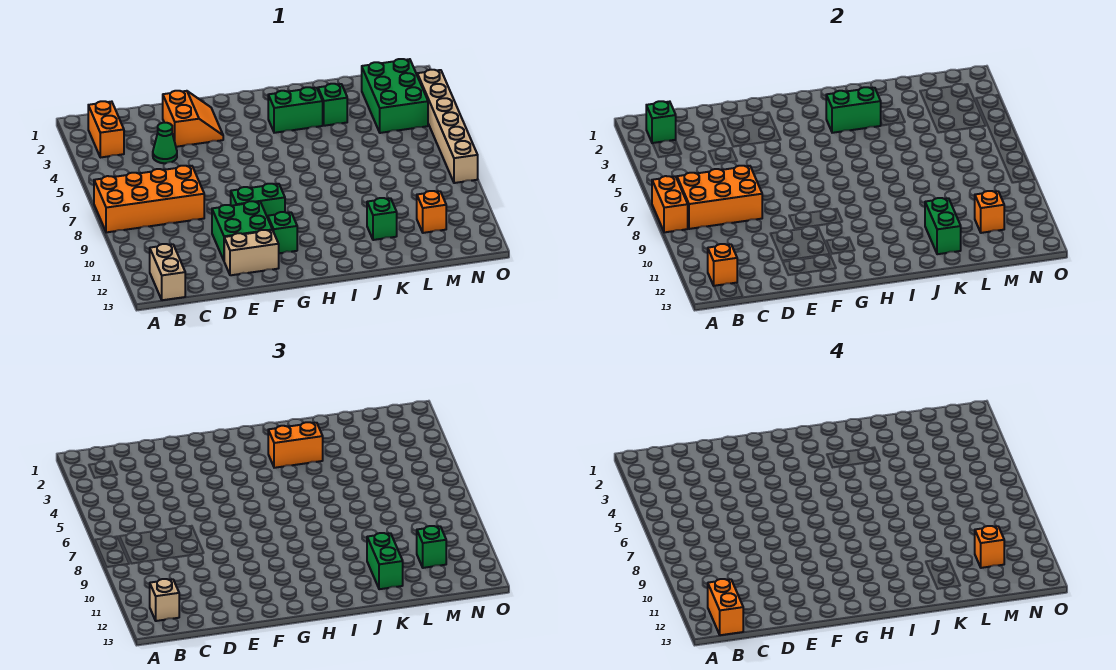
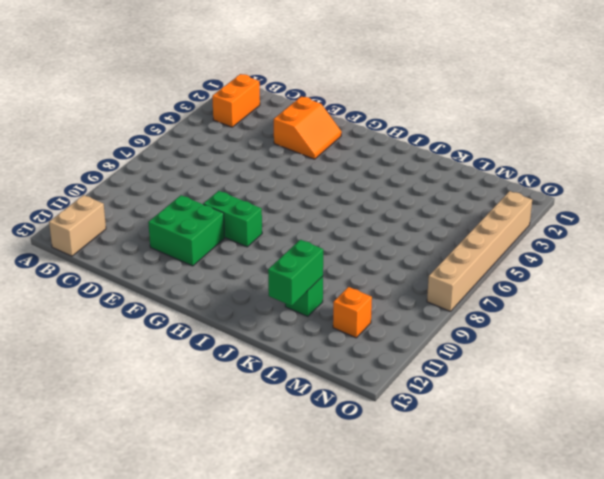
none -> orange brick A7:D8 level 1
none -> green cone D4 level 1
none -> tan brick E12:F12 level 1

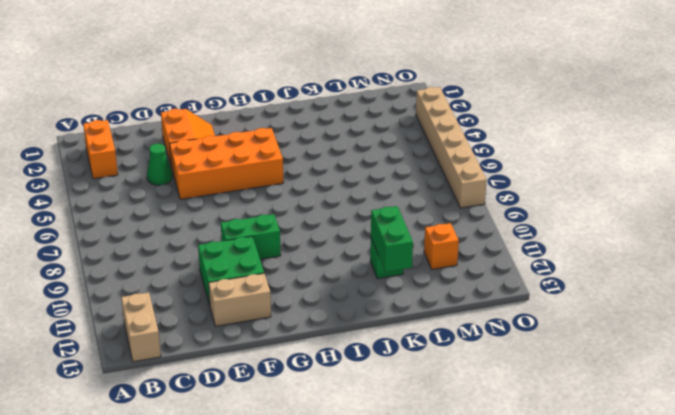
orange brick E4:H5 level 1 -> orange brick A7:D8 level 1
none -> green brick G11 level 1
none -> green brick I3:J3 level 1
none -> green brick K3 level 1

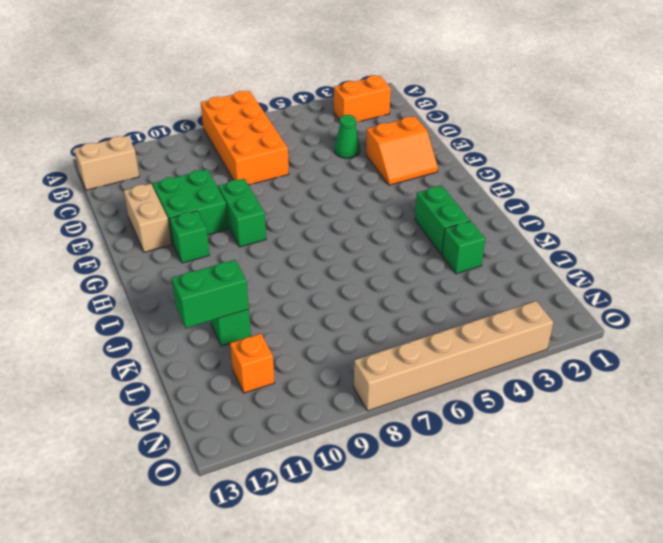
none -> green brick M2:N4 level 1
none -> orange brick A7:A8 level 2
none -> green brick B2 level 2

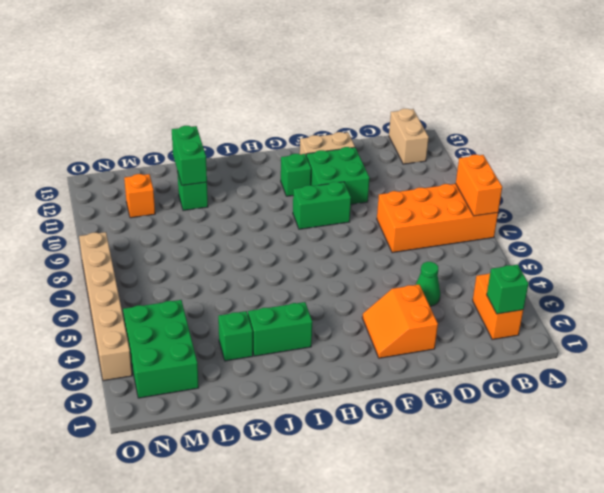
none -> orange brick B7:D8 level 2
none -> orange brick B12 level 2
none -> green brick I3:J3 level 2

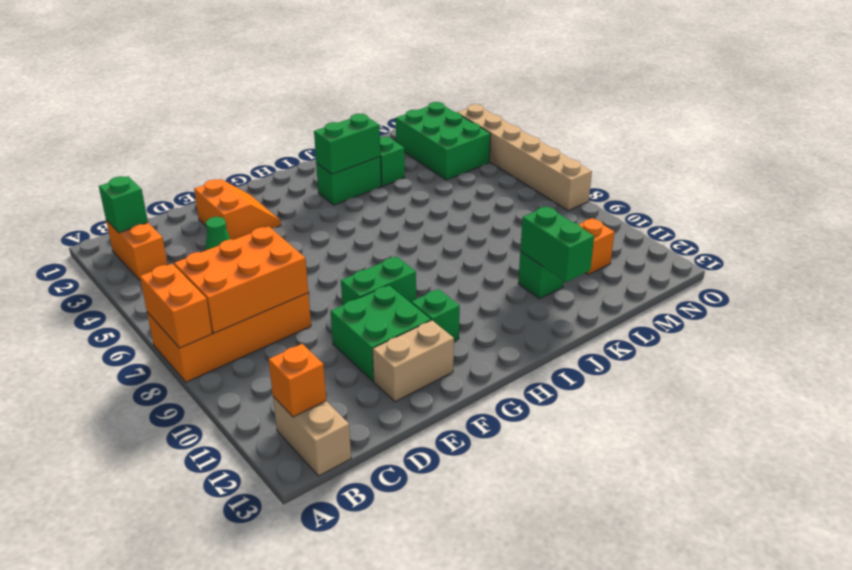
none -> orange brick M11 level 2
none -> tan brick B12 level 3
none -> orange brick I3:J3 level 3

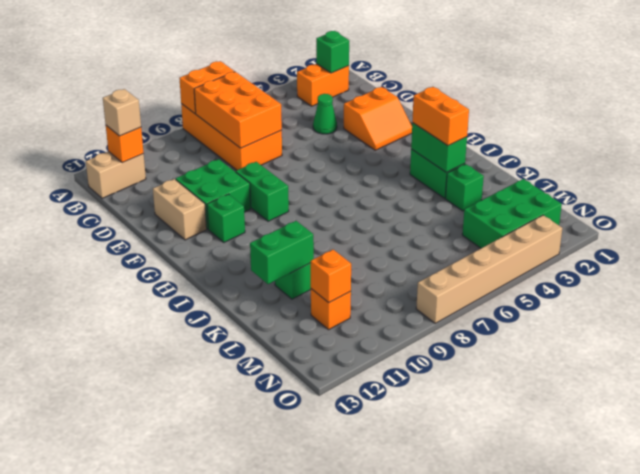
none -> green brick K11:K12 level 3
none -> green brick M11 level 3
none -> orange brick B12:B13 level 4

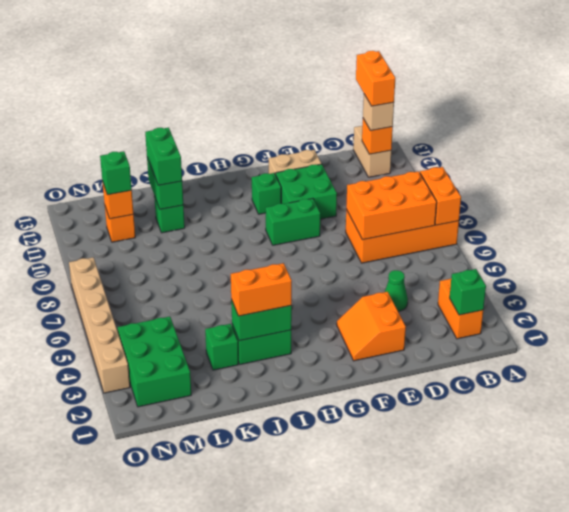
none -> orange brick M11 level 4

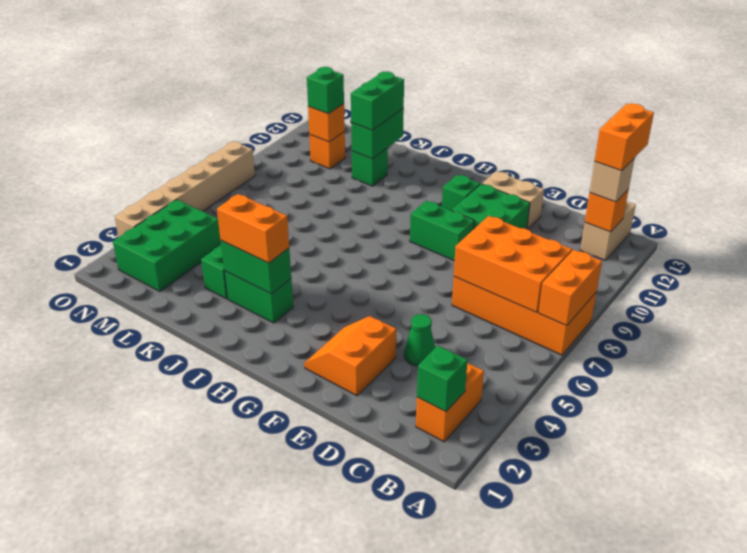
none -> orange brick M11 level 4

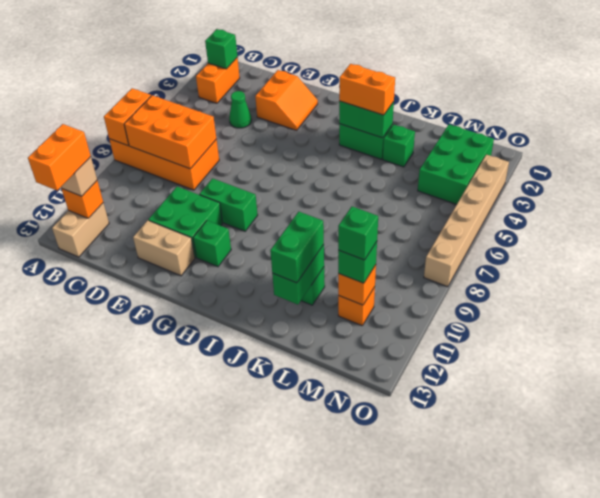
green brick M11 level 4 -> orange brick M11 level 4

